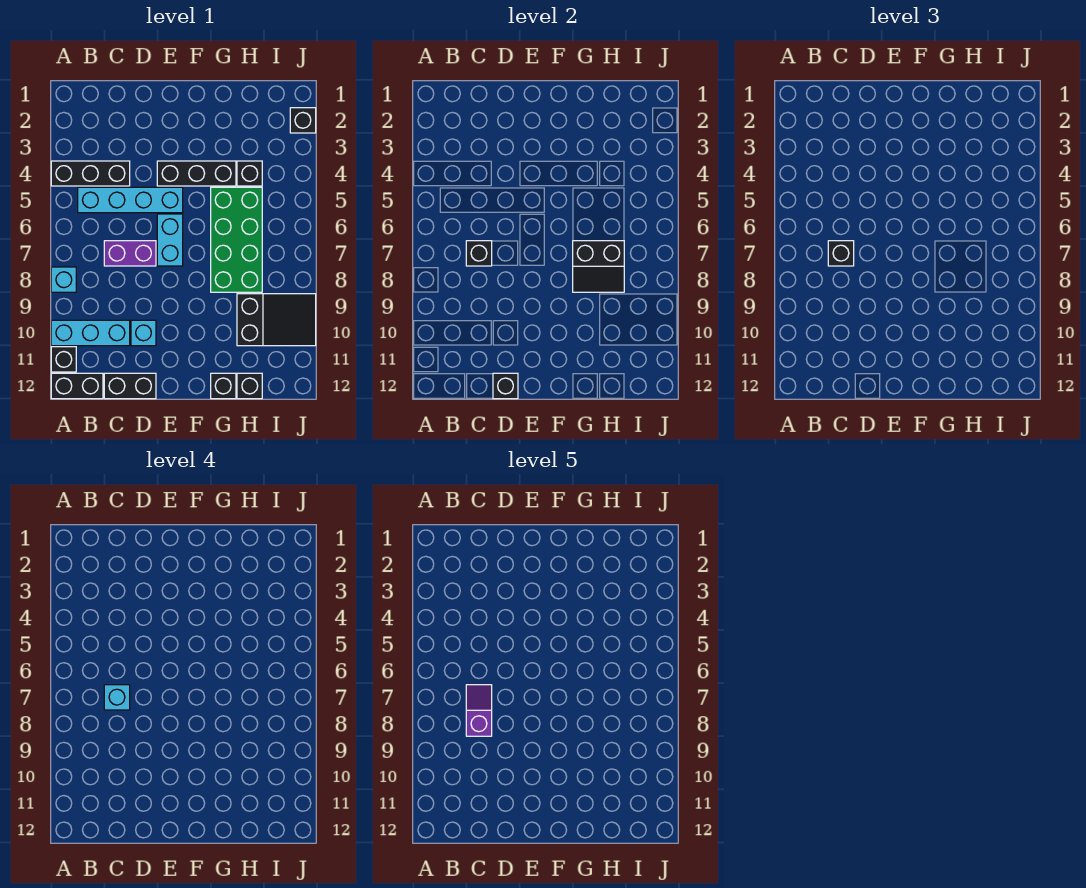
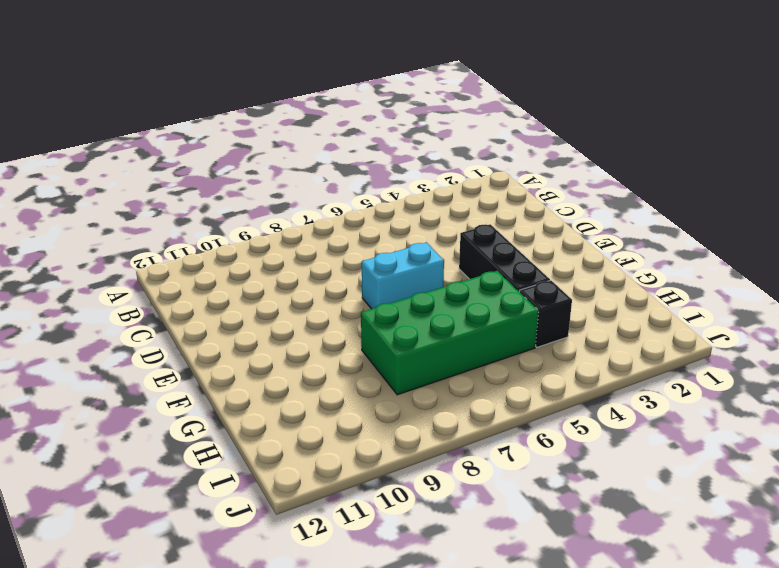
none -> black brick A4:C4 level 1
none -> cyan brick A8 level 1
none -> cyan brick A10:C10 level 1

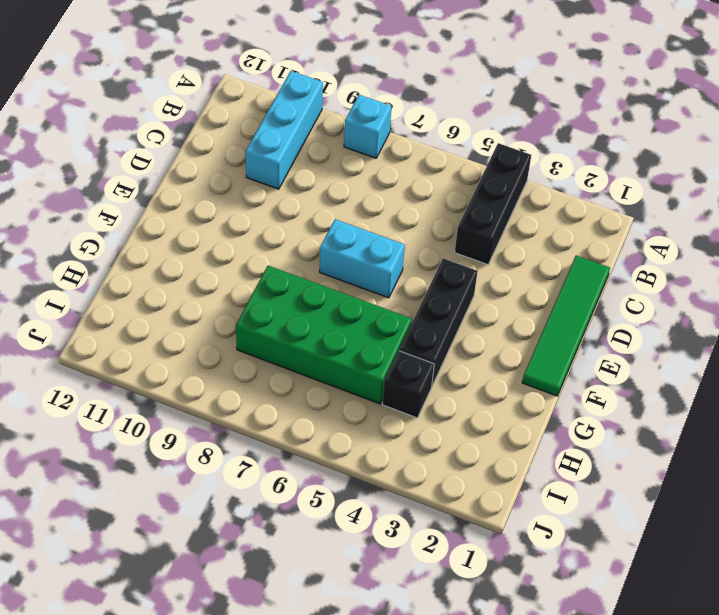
green tile C1:F1 level 1 -> none
none -> black brick A11 level 1
none -> black brick A12:B12 level 1
none -> cyan brick B5:E5 level 1

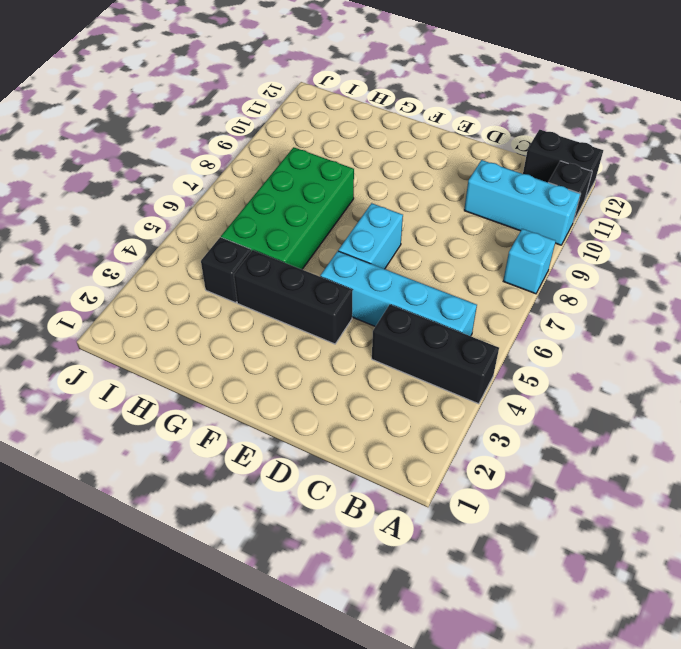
none -> purple brick C7:D7 level 1
none -> black brick C12:D12 level 1
none -> cyan brick D10 level 1

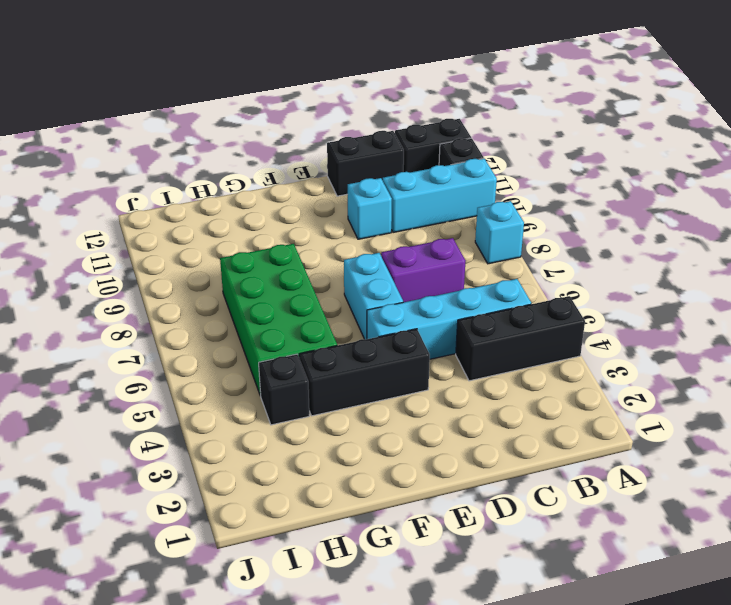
none -> black brick G12 level 1
none -> black slope H9:J10 level 1 top H
none -> black brick H12 level 1

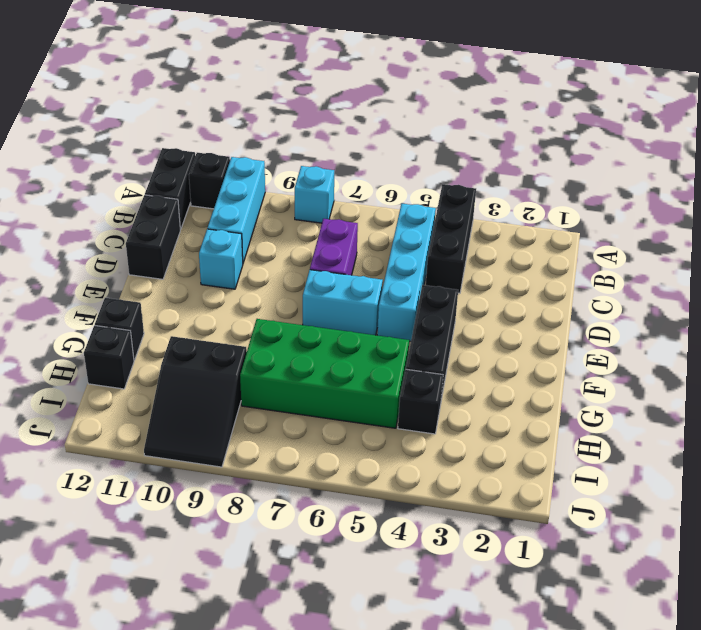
none -> black brick J2 level 1
none -> black brick C7 level 2
none -> black brick D12 level 2

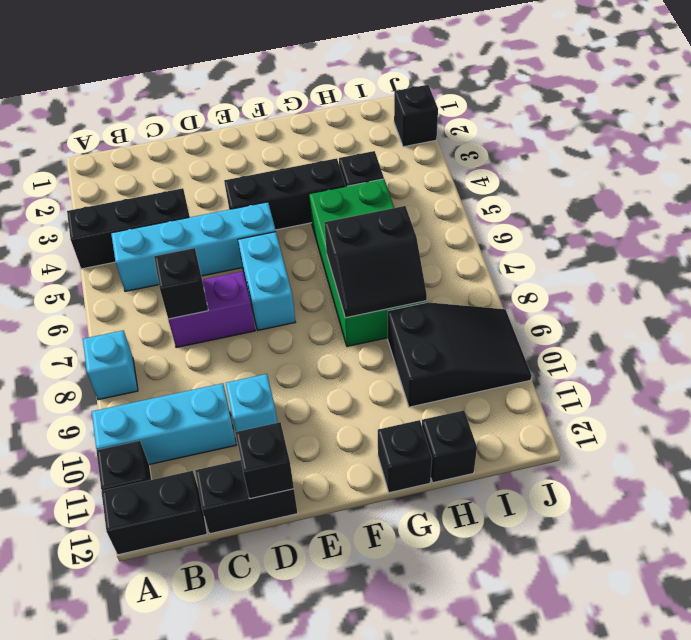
none -> black brick C7 level 3
none -> cyan brick C7 level 4
none -> purple slope C7:C8 level 5 top 8

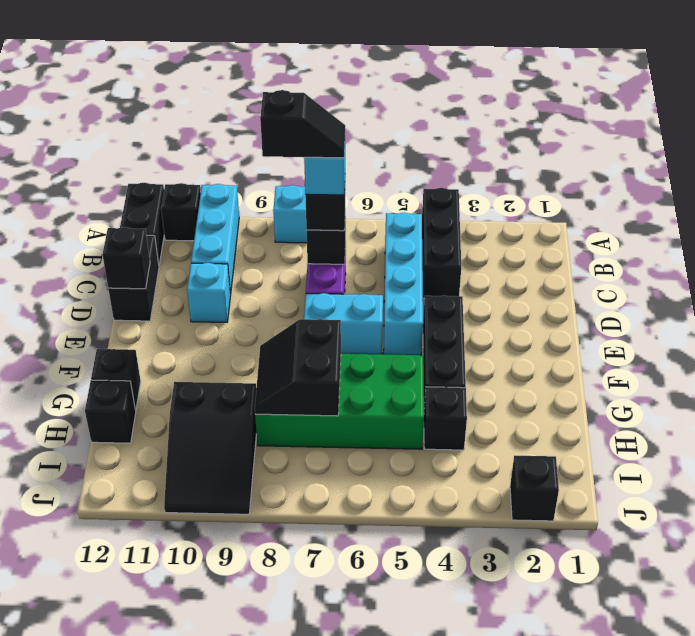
black slope C7:C8 level 5 top 8 -> purple slope C7:C8 level 5 top 8

